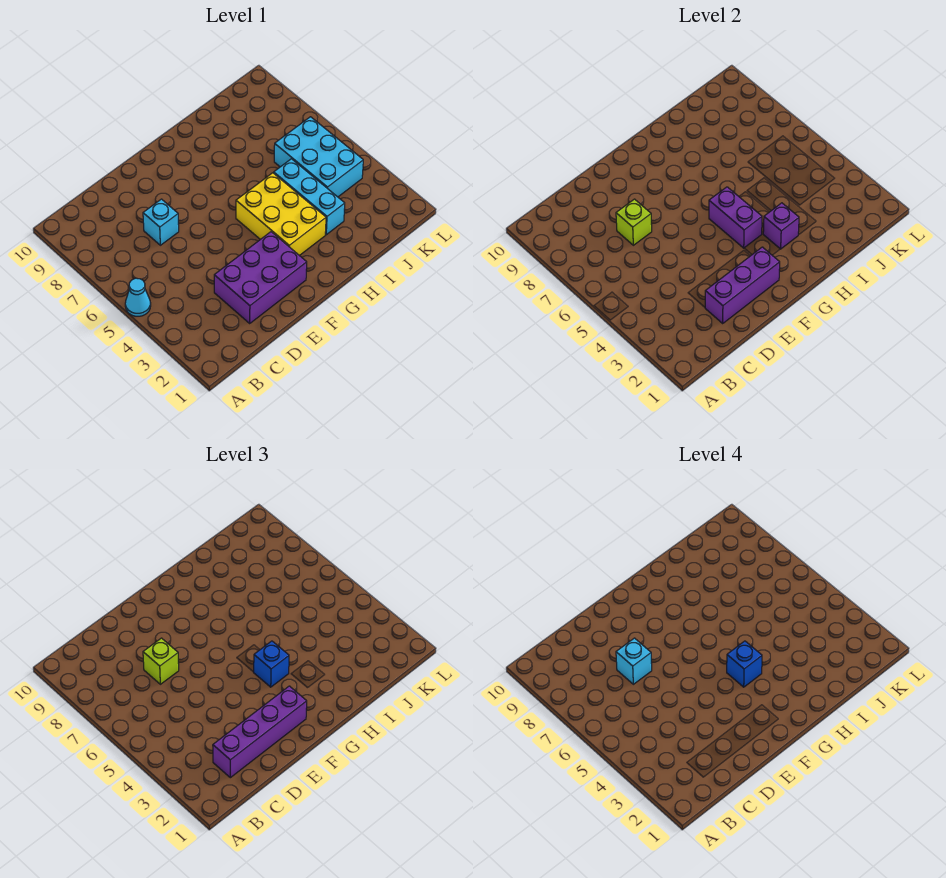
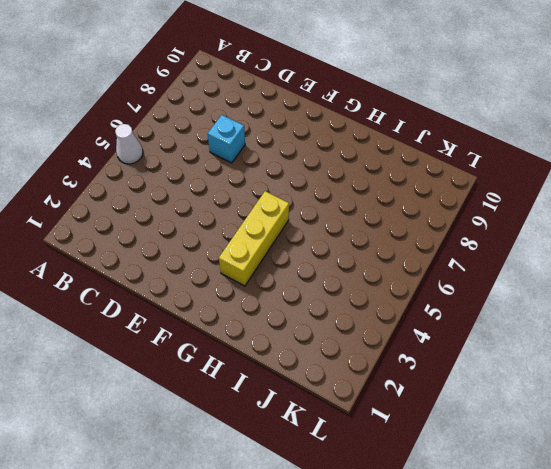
white cone A5 level 1 -> cyan cone A5 level 1
yellow brick G3:G5 level 1 -> yellow brick G3:H5 level 1
none -> purple brick D2:F3 level 1
none -> cyan brick I3:I5 level 1
none -> cyan brick J4:K6 level 1

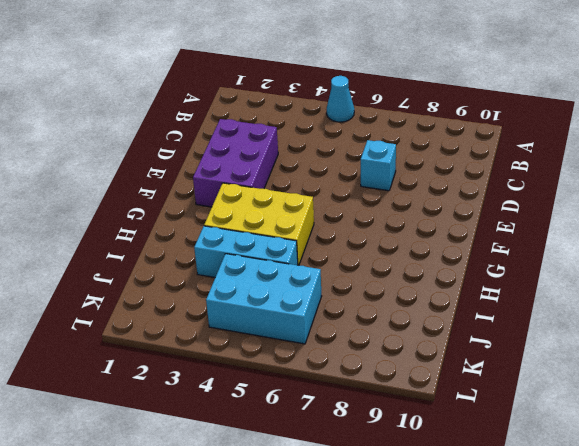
none -> purple brick D2:F2 level 2
none -> lime brick D7 level 2
none -> purple brick G4:G5 level 2

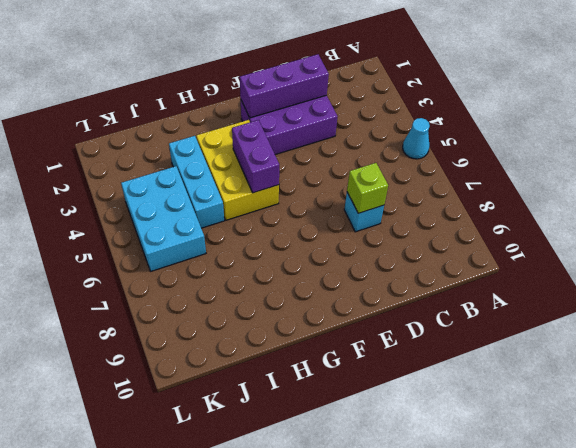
none -> purple brick H3 level 2
none -> purple brick C2:F2 level 3
none -> lime brick D7 level 3

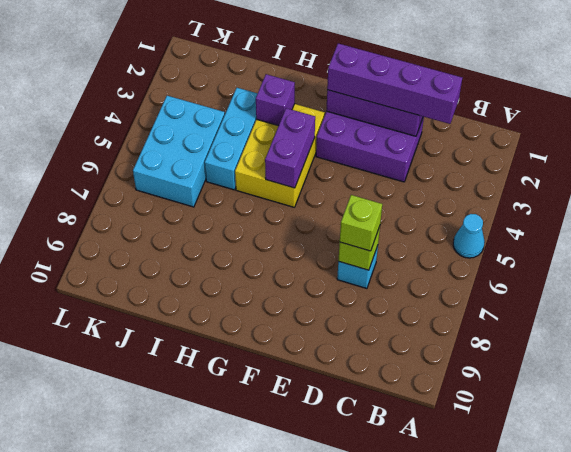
none -> blue brick G4 level 3
none -> cyan brick D7 level 4
none -> blue brick G4 level 4

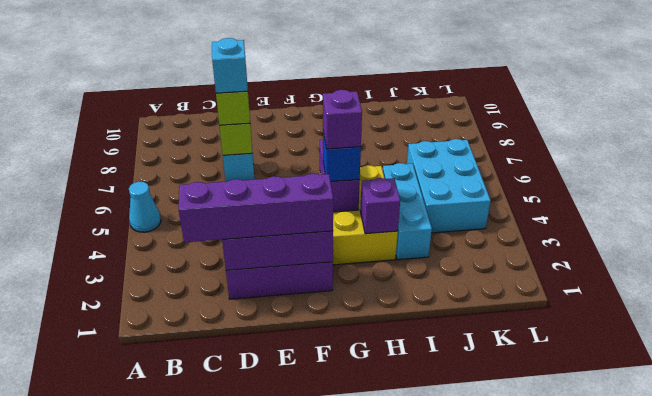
purple brick G4 level 4 -> blue brick G4 level 4

